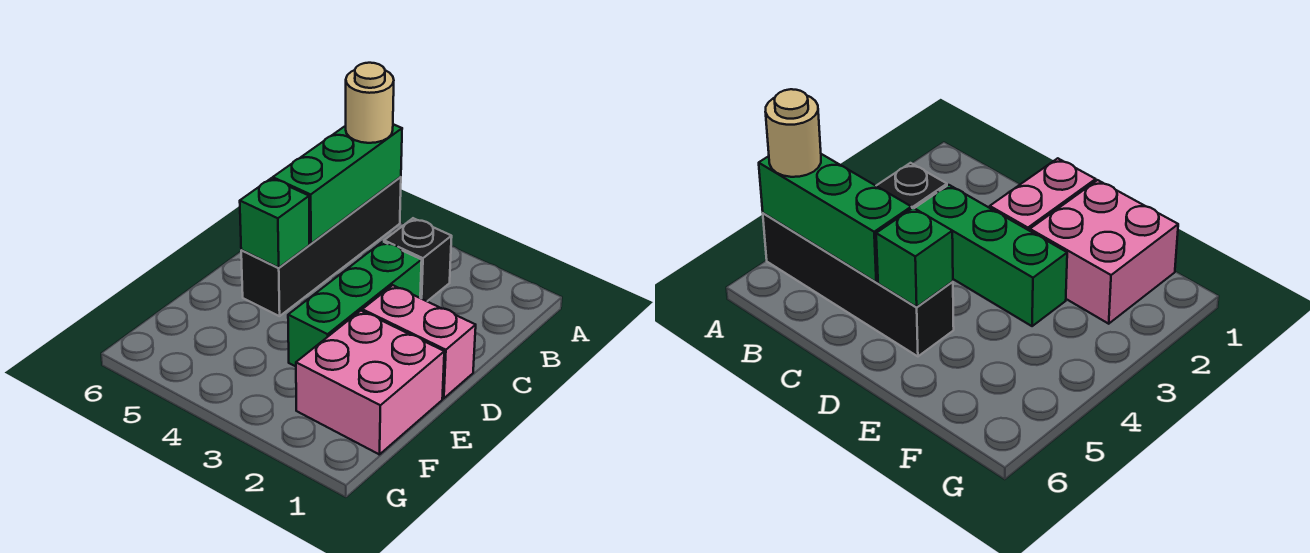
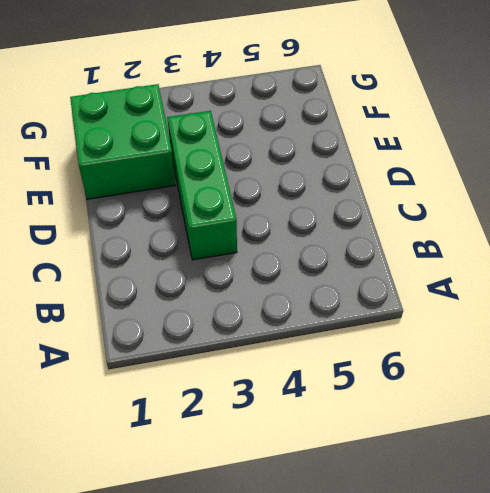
green brick E1:F2 level 1 -> pink brick E1:F2 level 1
none -> black brick A5:D5 level 1
none -> black brick B3 level 1

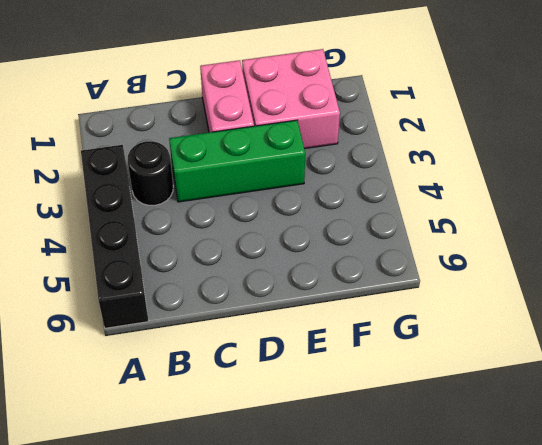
black brick A3:A6 level 1 -> black brick A5:D5 level 1
black round brick B3 level 1 -> black brick B3 level 1
none -> green brick A5:C5 level 2
none -> green brick D5 level 2

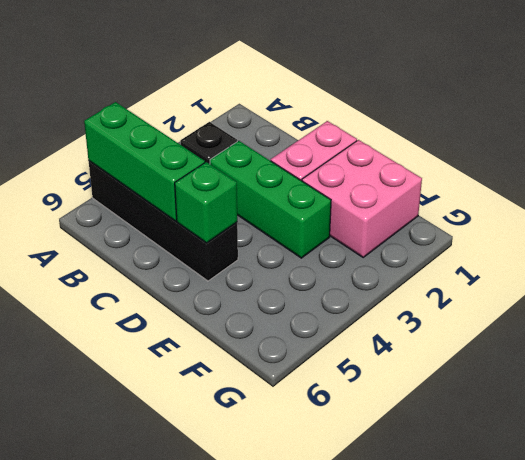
none -> tan round brick A5 level 3

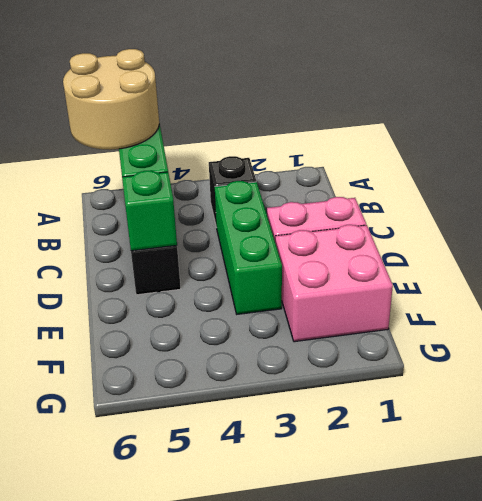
tan round brick A5:B6 level 3 -> tan round brick A5 level 3

